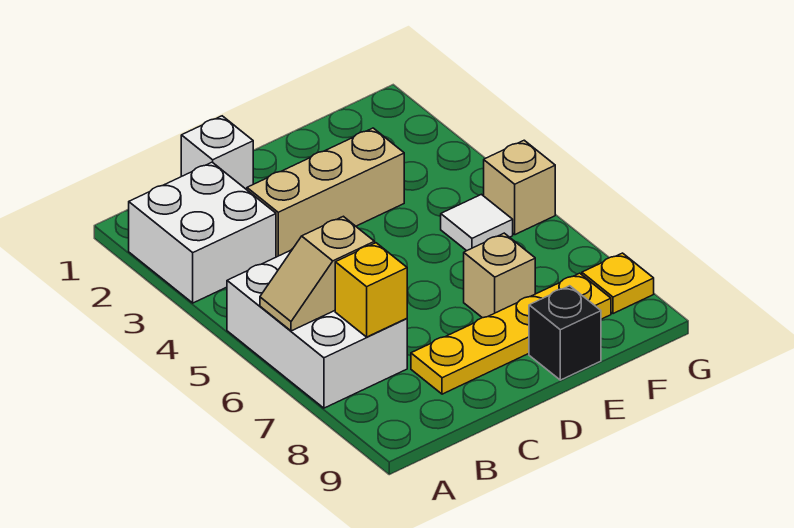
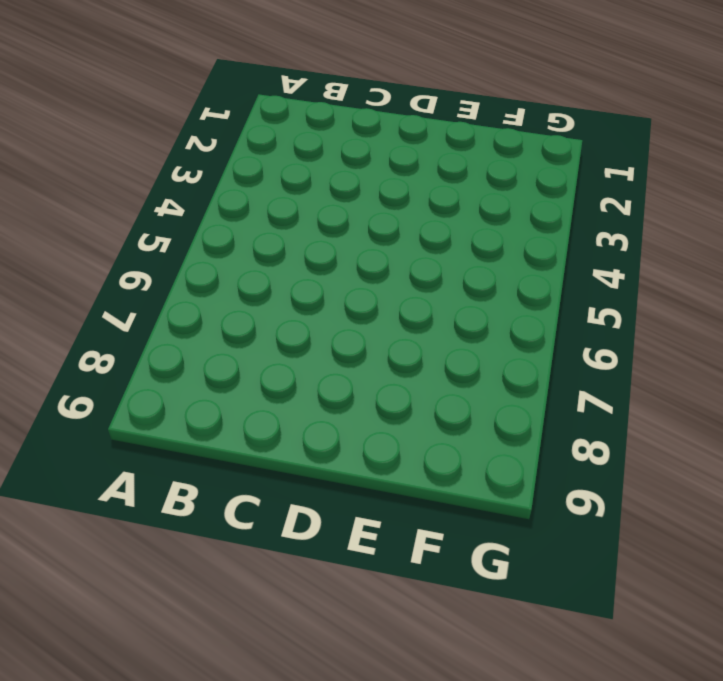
none -> white brick A2:B3 level 1
none -> white brick A5:B7 level 1
none -> white brick C1 level 1

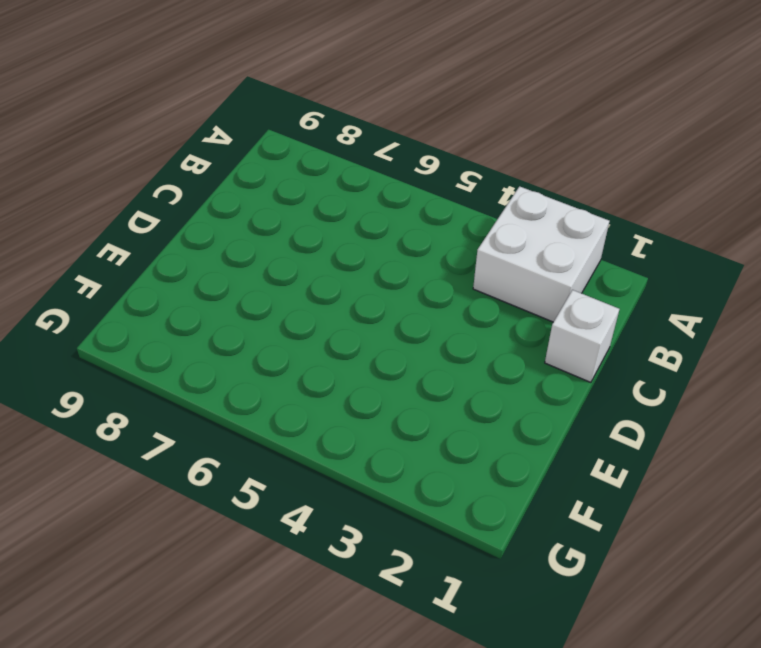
none -> white brick A5:B7 level 1
none -> tan brick C3:E3 level 1
none -> yellow plate C8:F8 level 1

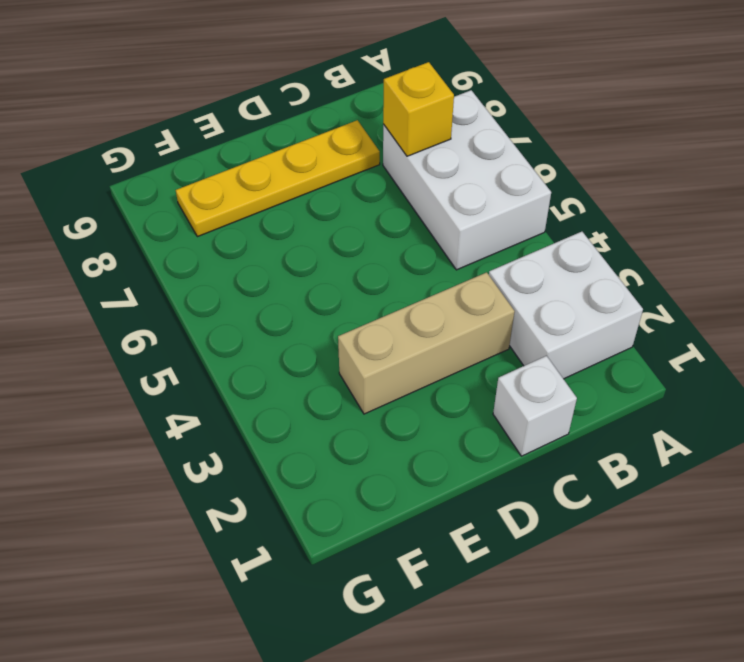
none -> tan brick E7 level 1
none -> black brick E9 level 1
none -> white tile F5 level 1

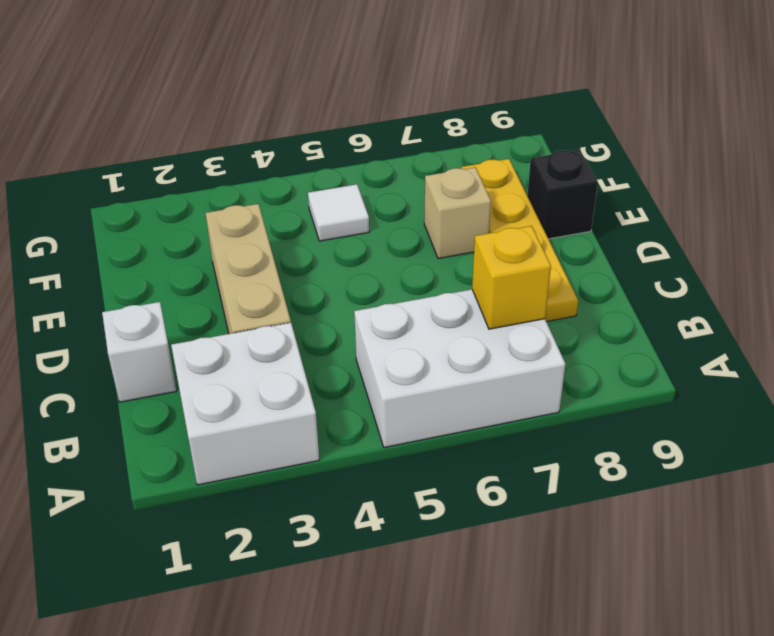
none -> tan brick G5 level 1
none -> yellow plate G8 level 1
none -> tan slope A6:B6 level 2 top B

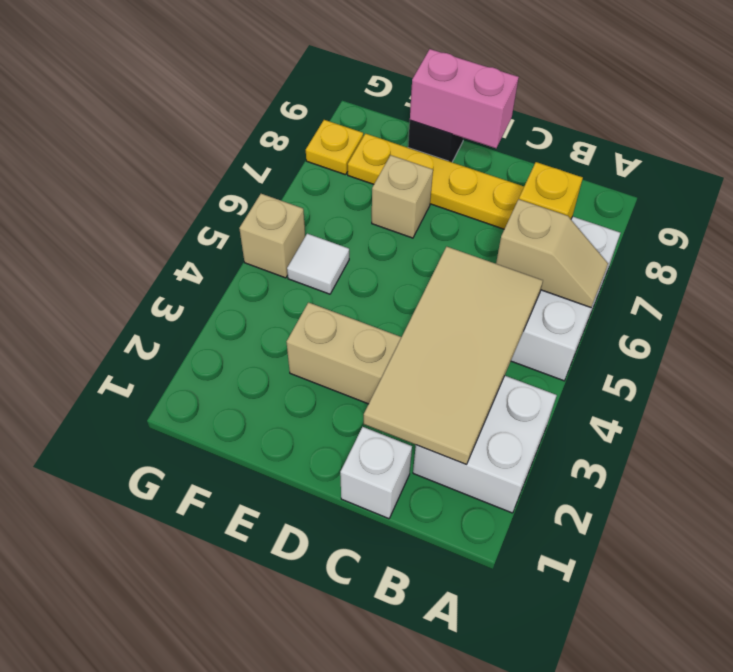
tan tile B2:C5 level 2 -> none
pink brick D9:E9 level 2 -> none

